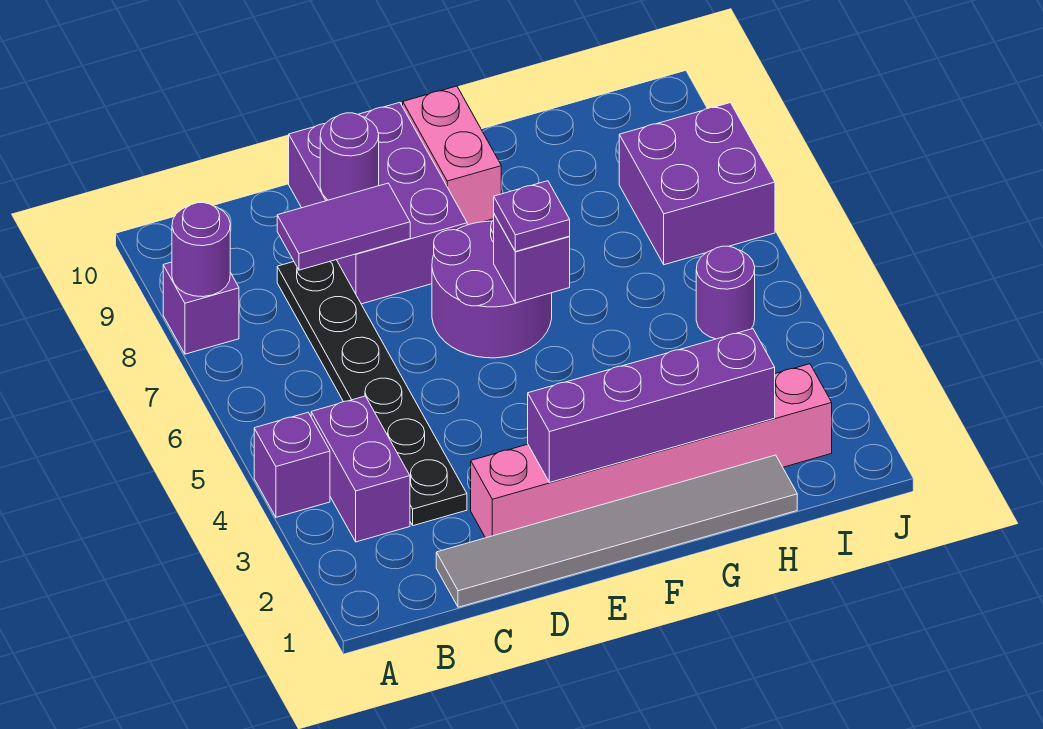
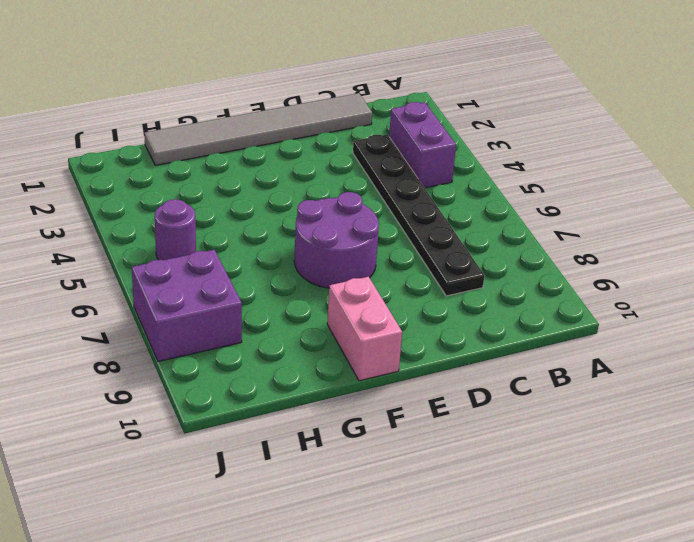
none -> purple brick A4 level 1
none -> purple brick A8 level 1
none -> pink brick D2:I2 level 1

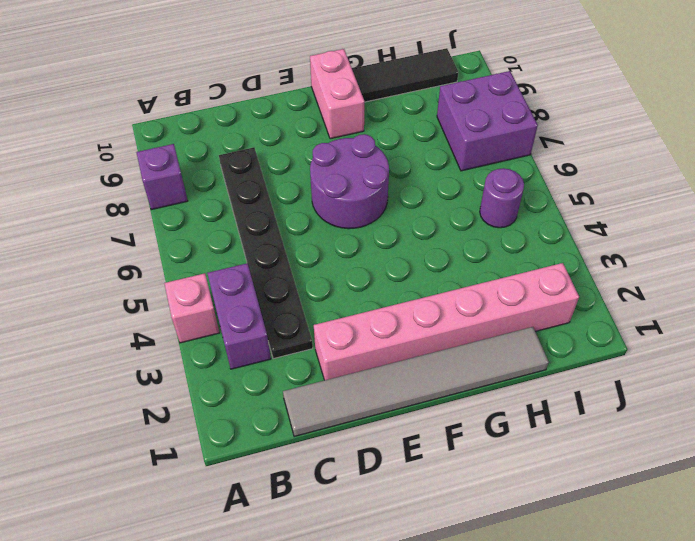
pink brick A4 level 1 -> purple brick A4 level 1
black tile G10:I10 level 1 -> none
none -> purple brick D8:E10 level 1
none -> purple round brick A8 level 2
none -> purple tile C8:D8 level 2

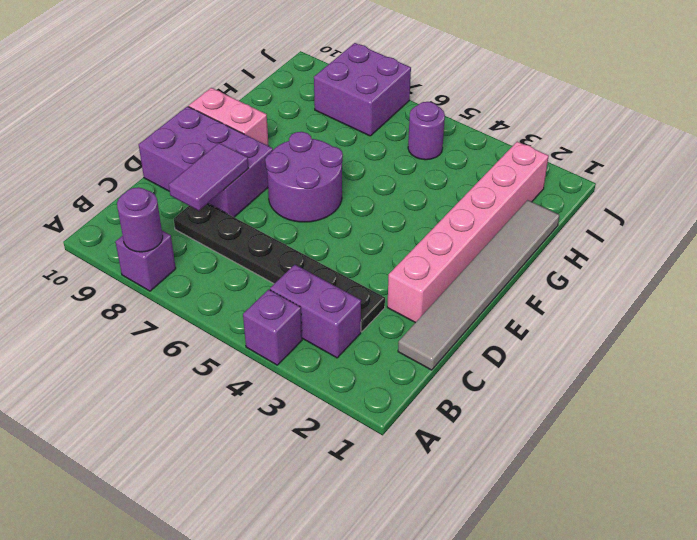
none -> purple round brick D9 level 2
none -> purple brick E2:H2 level 2
none -> purple brick F6 level 2

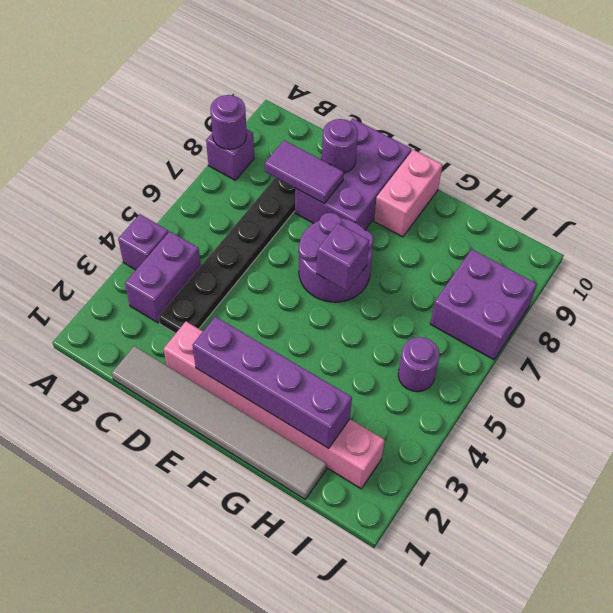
none -> purple plate F6 level 3

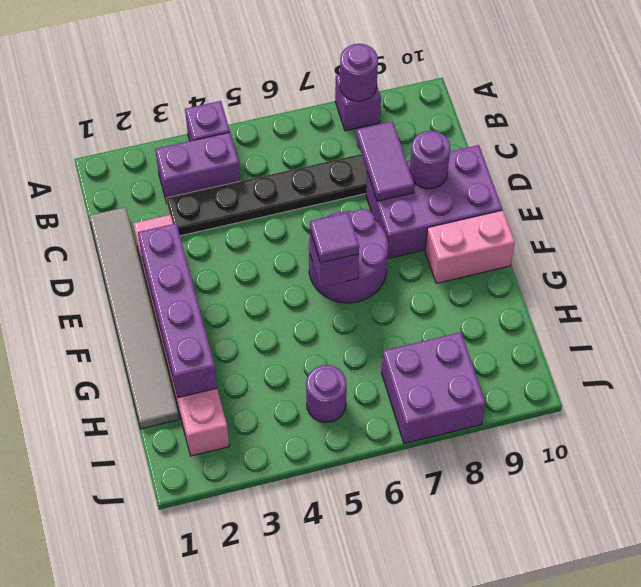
purple tile F6 level 3 -> purple plate F6 level 3

